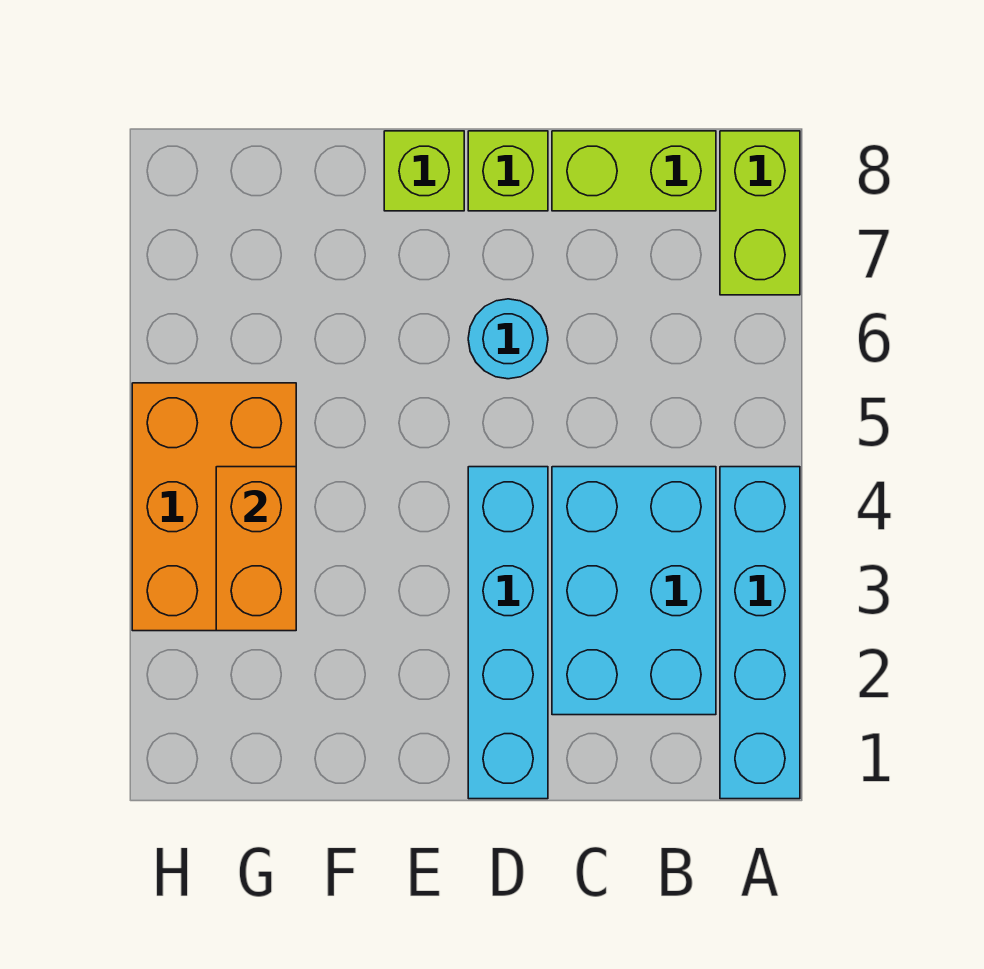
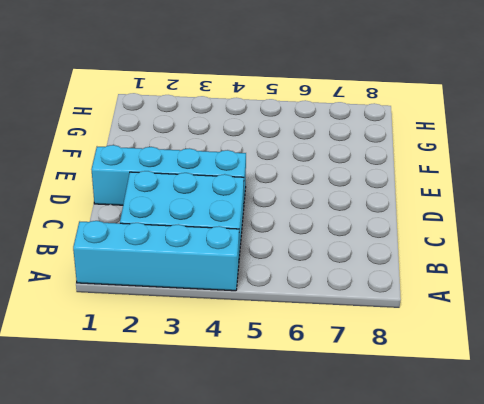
none -> lime brick A7:A8 level 1
none -> lime brick B8:C8 level 1

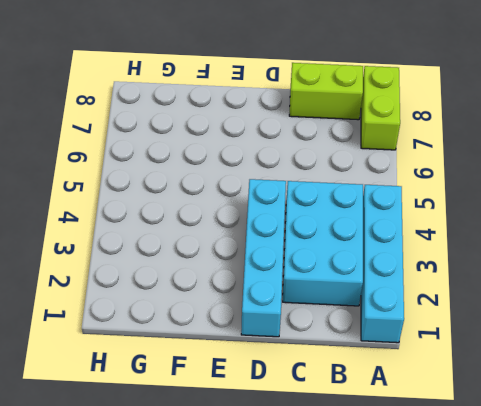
none -> cyan round brick D6 level 1
none -> lime brick D8 level 1

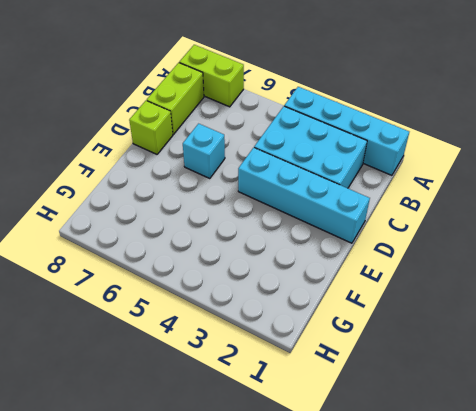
cyan brick D6 level 1 -> cyan round brick D6 level 1
none -> lime brick E8 level 1
none -> orange brick G3:H5 level 1

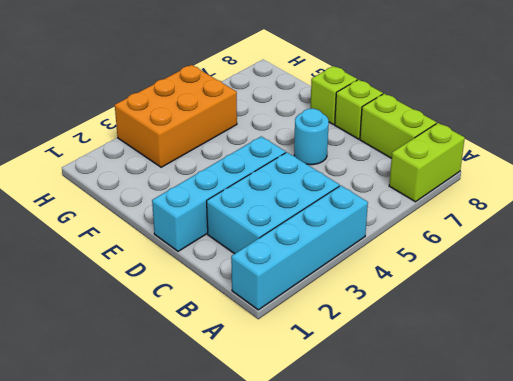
none -> orange brick G3:G4 level 2

